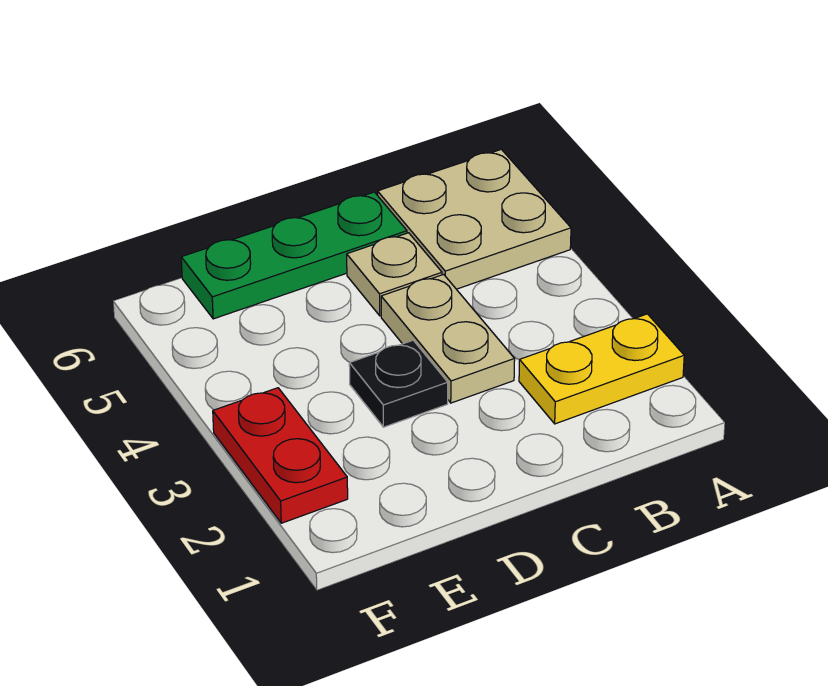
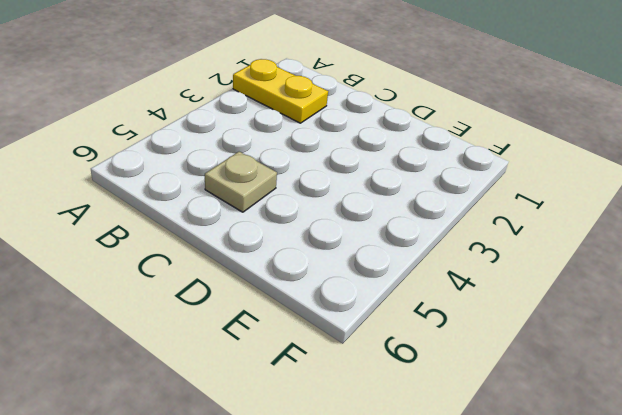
none -> tan plate A5:B6 level 1
none -> tan plate C3:C4 level 1

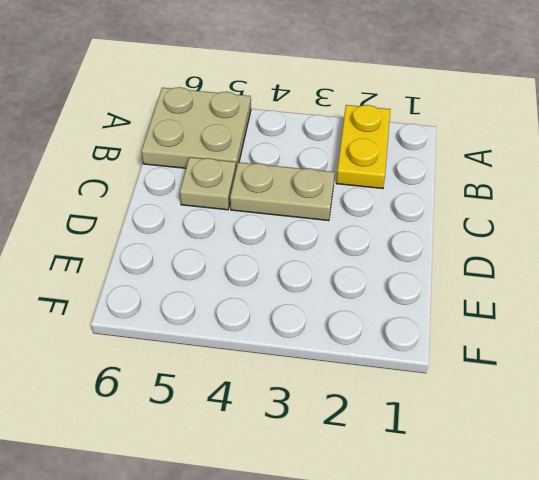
none -> green plate C6:E6 level 1
none -> black plate D3 level 1

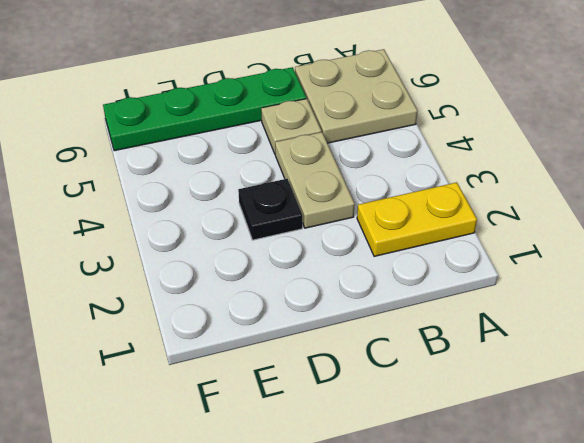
green plate C6:F6 level 1 -> green plate C6:E6 level 1
none -> red plate F2:F3 level 1

